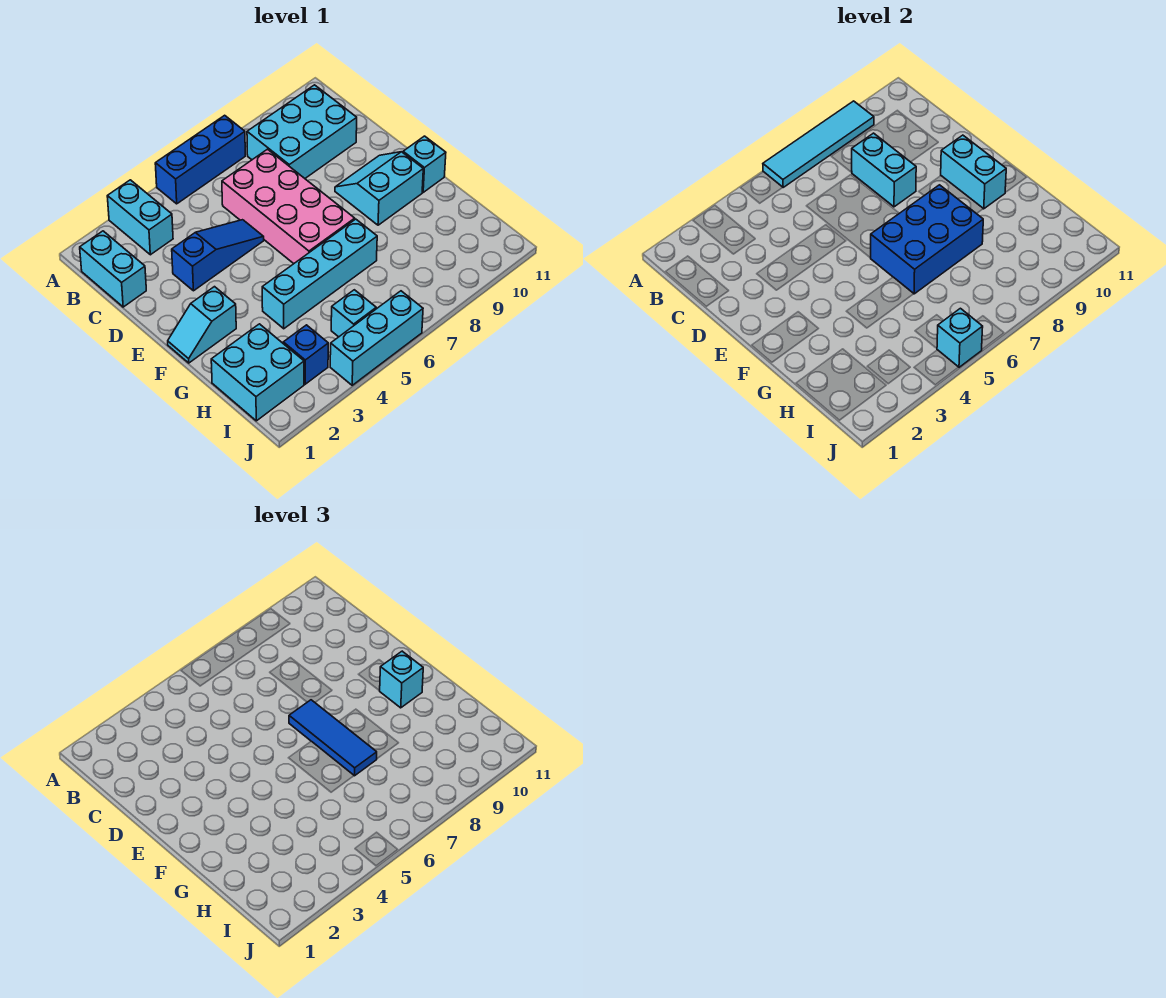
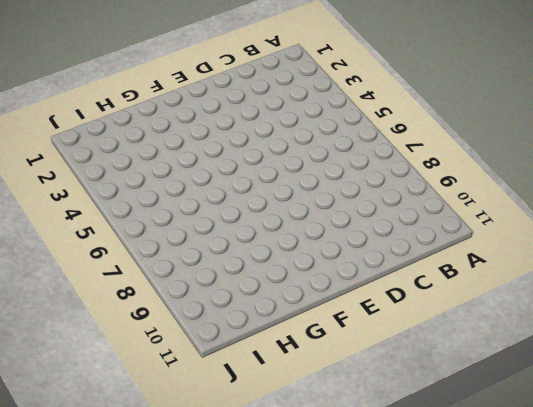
none -> cyan brick A3:B3 level 1
none -> blue brick A5:A7 level 1
none -> cyan brick B1:C1 level 1

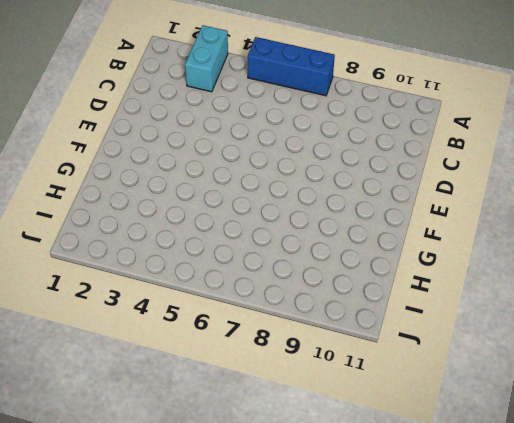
none -> cyan brick B1:C1 level 1
none -> cyan brick B8:C10 level 1
none -> pink brick C6:F7 level 1

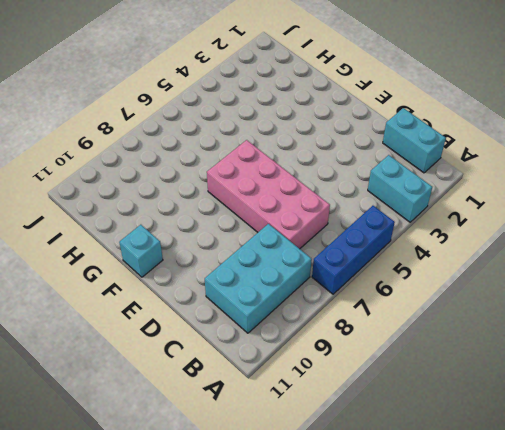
none -> blue slope D3:D5 level 1 top 3
none -> cyan slope E9:F10 level 1 top F
none -> cyan slope F1:F2 level 1 top 2

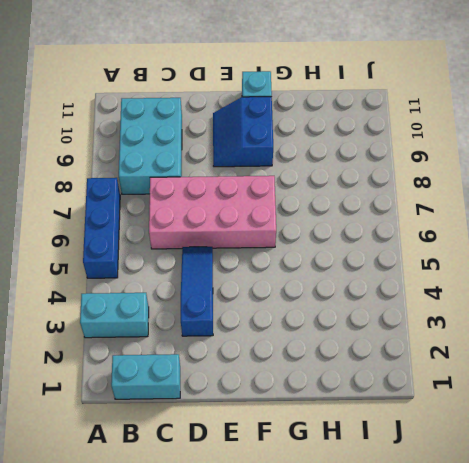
blue slope E9:F10 level 1 top F -> cyan slope E9:F10 level 1 top F
none -> cyan slope F1:F2 level 1 top 2
none -> cyan brick G4:G7 level 1
none -> cyan brick H1:I2 level 1

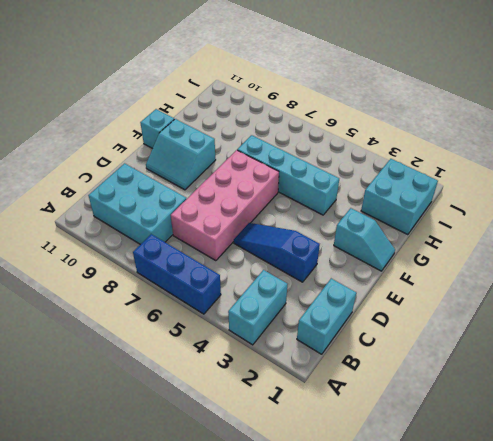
none -> blue brick I3 level 1
none -> cyan brick I5 level 1
none -> cyan brick J4:J6 level 1

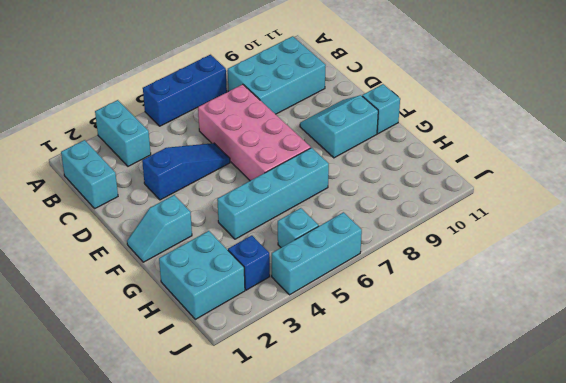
none -> cyan tile A6:A9 level 2
none -> cyan brick C8:D8 level 2
none -> cyan brick E10:F10 level 2

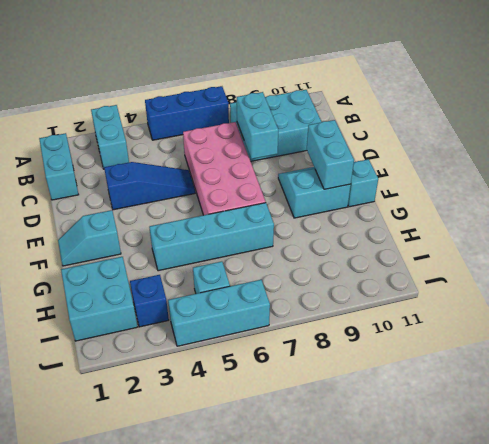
none -> cyan tile A6:A9 level 2
none -> blue brick F6:G8 level 2
none -> cyan brick J5 level 2

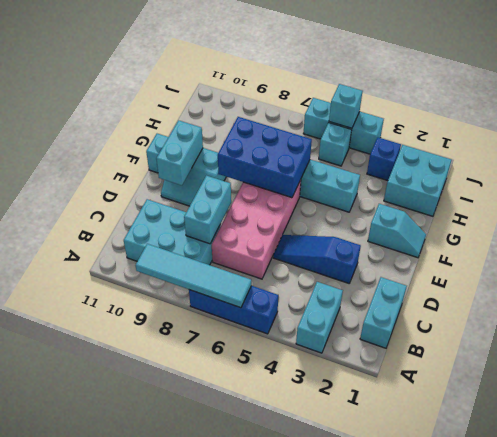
none -> blue tile E7:G7 level 3
none -> cyan brick F10 level 3

